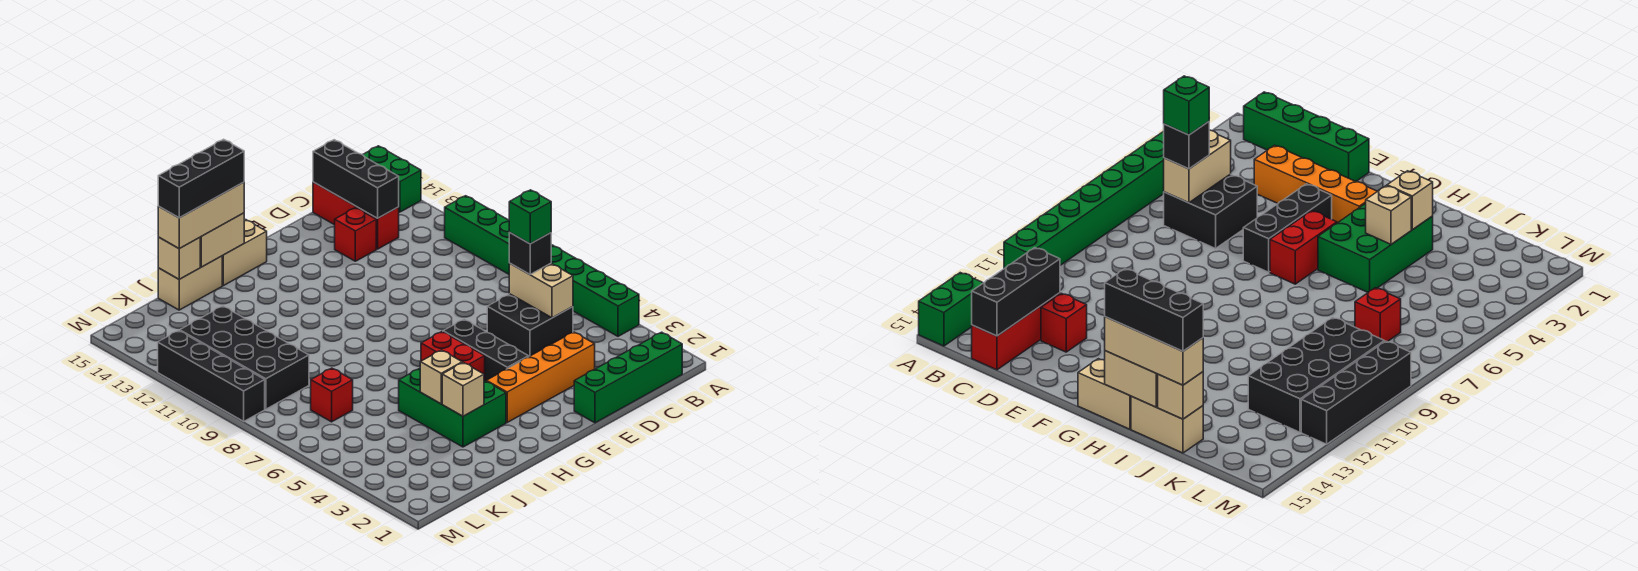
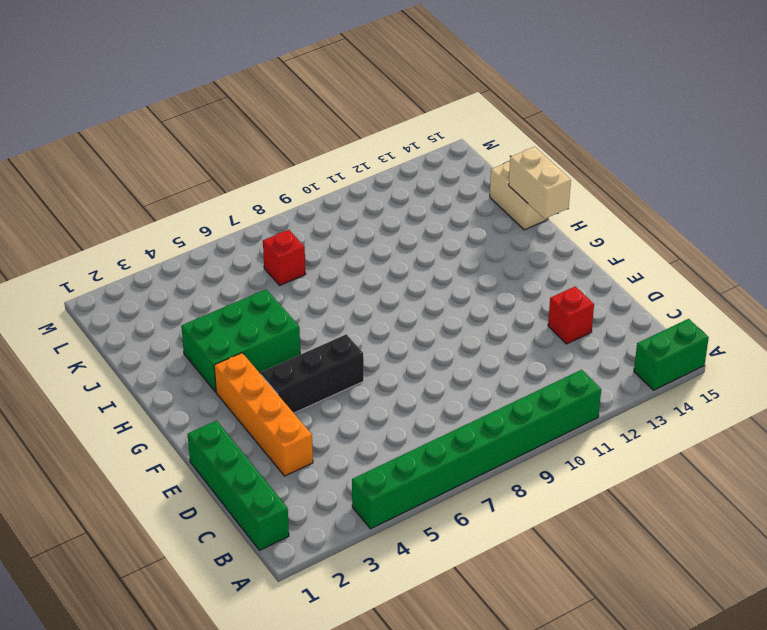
none -> black brick C5:D6 level 1
none -> red brick C13:C15 level 1
none -> red brick G5:G6 level 1

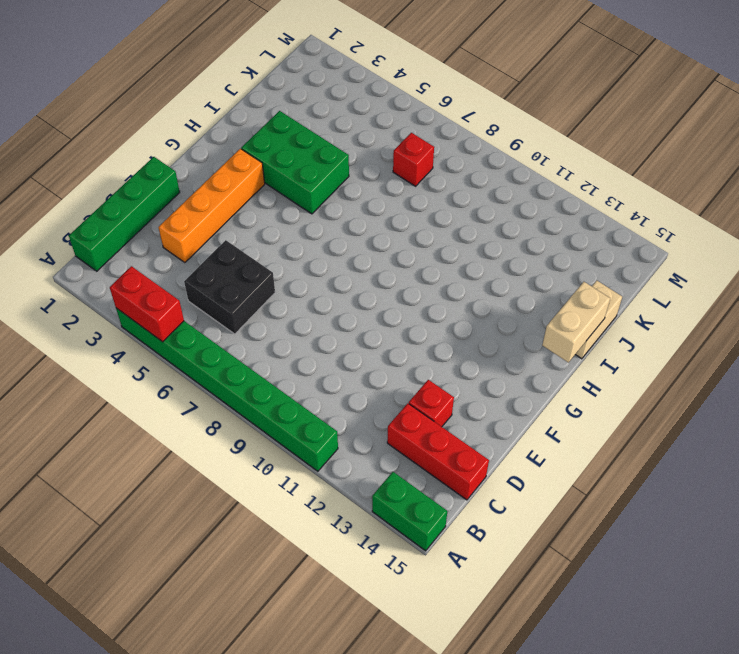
red brick A4:A5 level 2 -> red brick G5:G6 level 1
none -> black brick F4:F6 level 1
none -> tan brick G15:H15 level 1
none -> black brick K9:L12 level 1

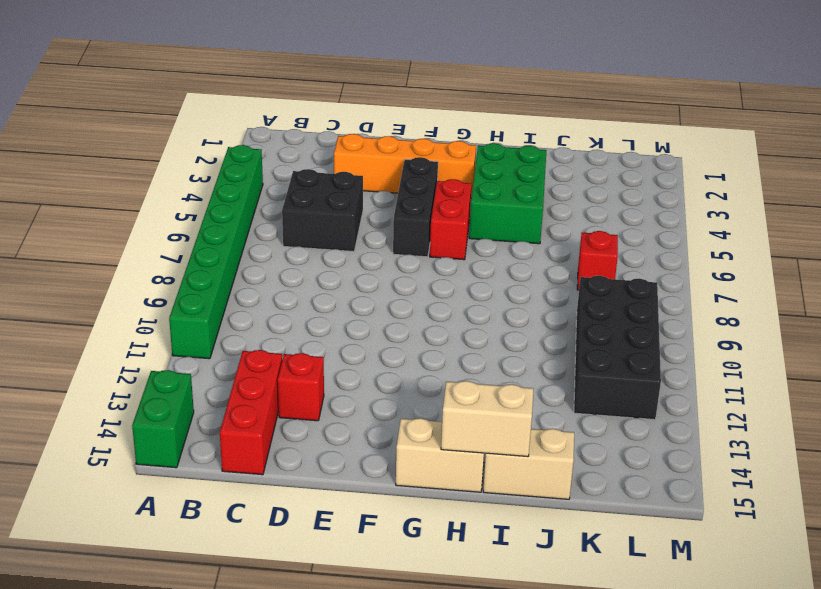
none -> green brick B1:E1 level 1
none -> black brick M9:M12 level 1
none -> tan brick C5:C6 level 2

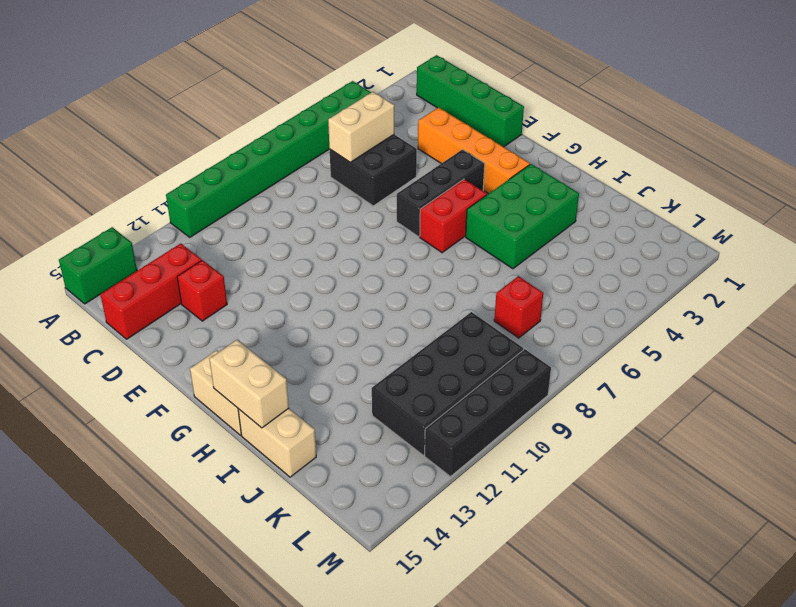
none -> black brick C13:C15 level 2
none -> tan brick I3 level 2
none -> tan brick I4 level 2

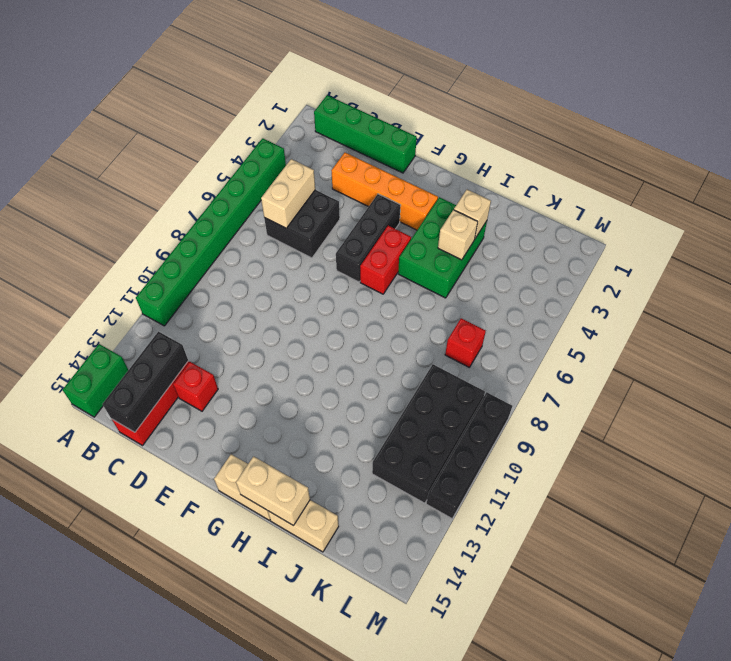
none -> tan brick J15 level 2
none -> black brick C6 level 3
none -> tan brick H15:J15 level 3

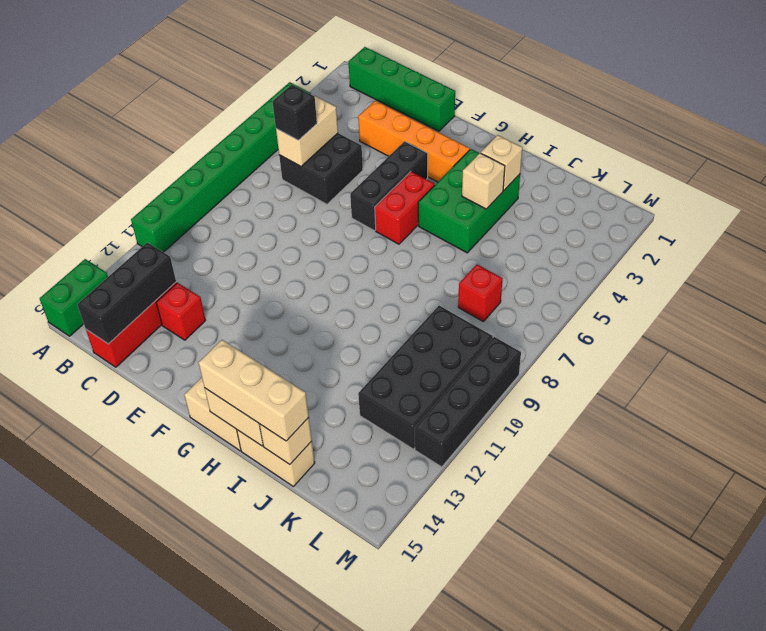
none -> green brick C6 level 4
none -> black brick H15:J15 level 4

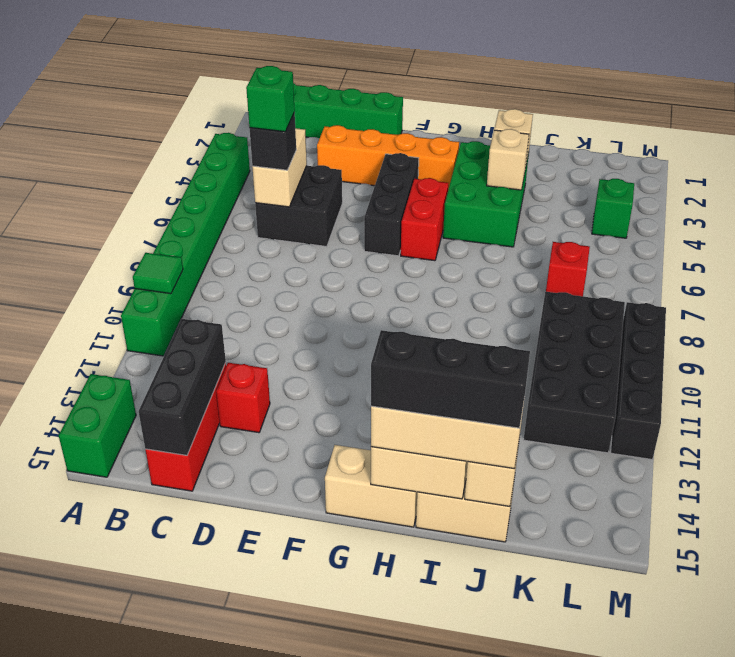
green tile A10 level 2 -> none
green brick L4 level 1 -> none

